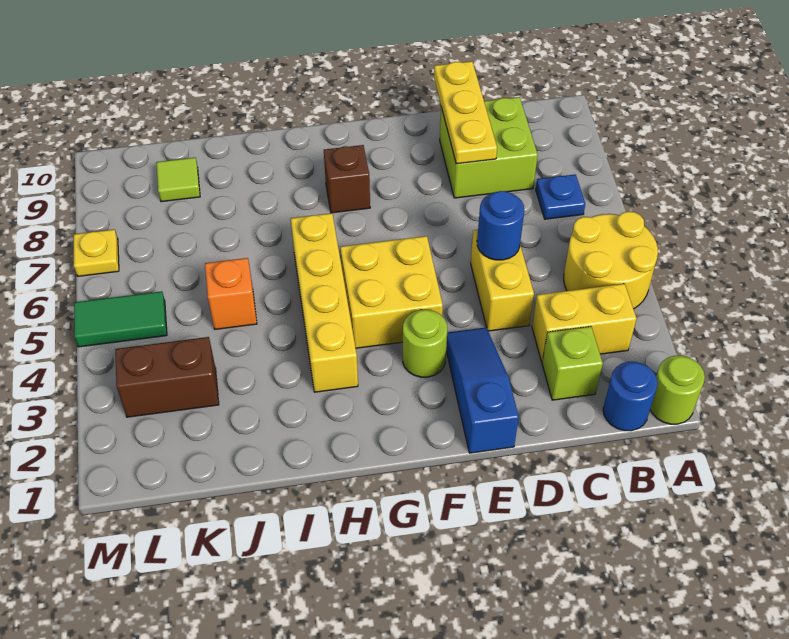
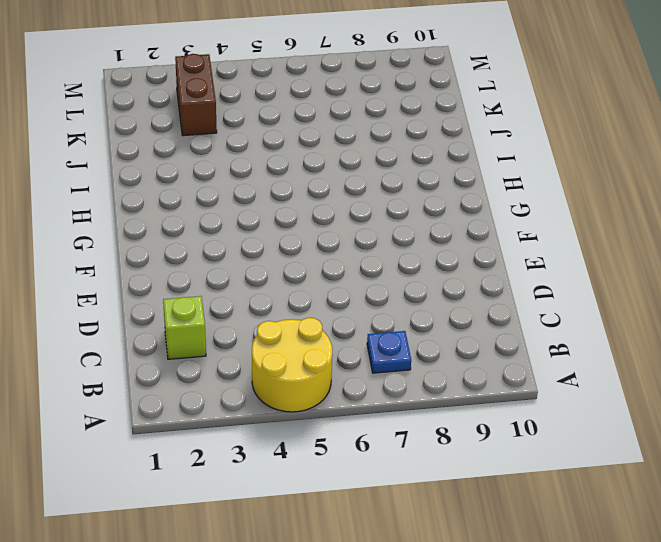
none -> lime round brick A1 level 1
none -> blue round brick B1 level 1
none -> yellow brick B3:C3 level 1

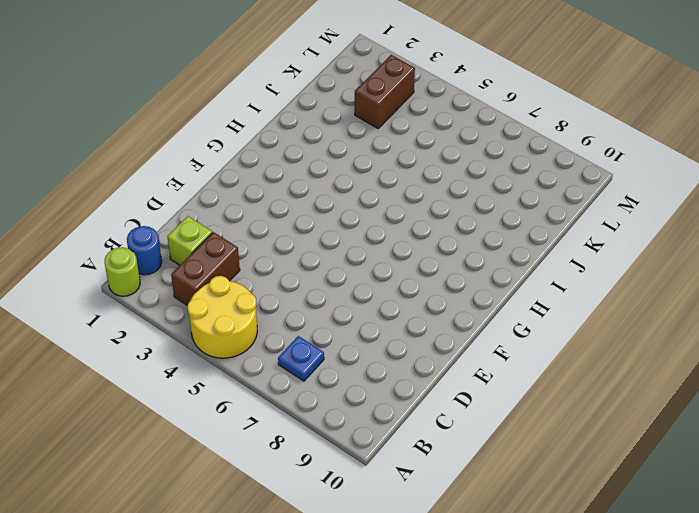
brown brick B3:C3 level 1 -> yellow brick B3:C3 level 1
none -> lime brick C8:D9 level 1
none -> yellow brick D4:D5 level 1
none -> blue slope E1:E3 level 1 top 1

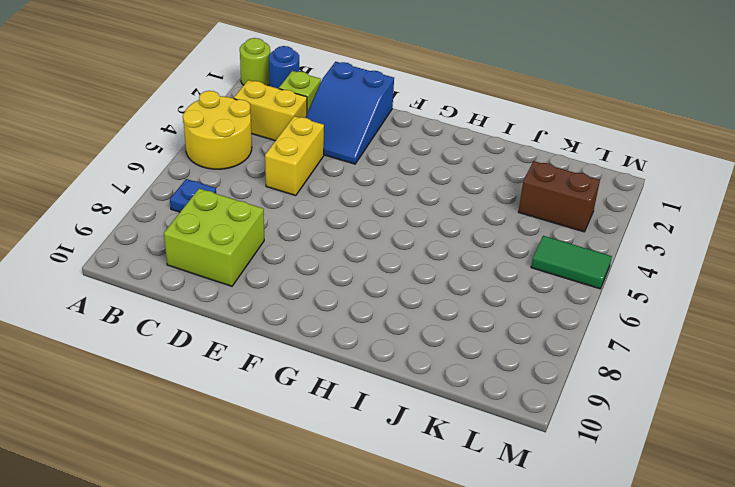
blue slope D1:E3 level 1 top 1 -> blue slope E1:E3 level 1 top 1
none -> lime round brick F3 level 1
none -> yellow brick F4:G5 level 1
none -> brown brick G8 level 1

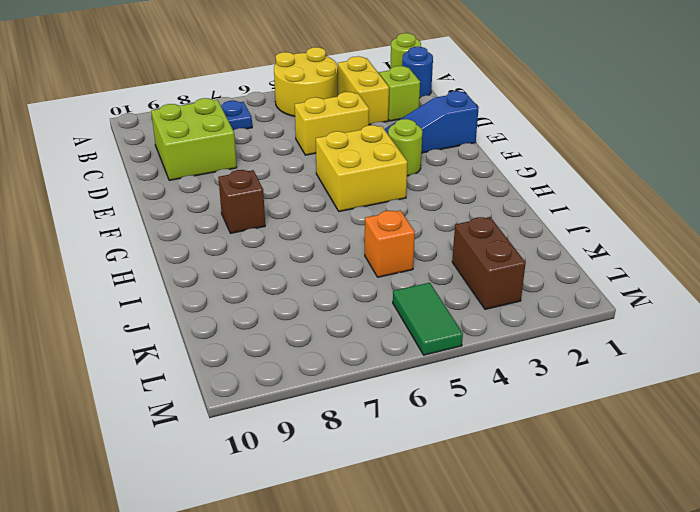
none -> yellow brick H3:H6 level 1
none -> lime tile K9 level 1
none -> yellow plate M7 level 1

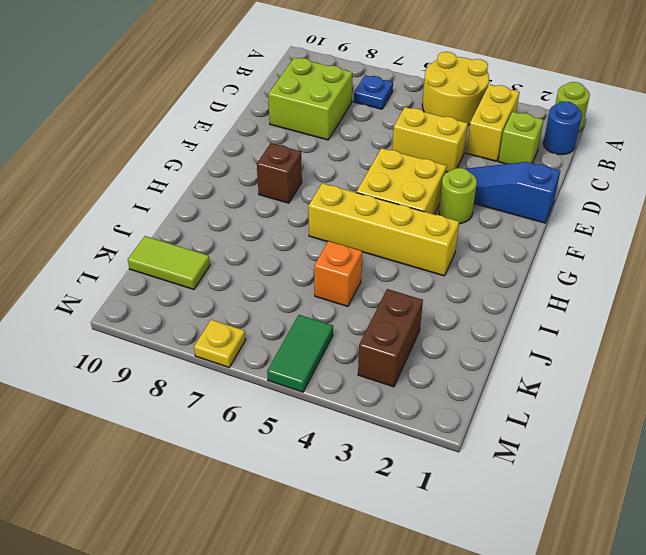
lime tile K9:K10 level 1 -> lime tile K9 level 1
none -> blue round brick D5 level 2
none -> yellow plate D8:D10 level 2

